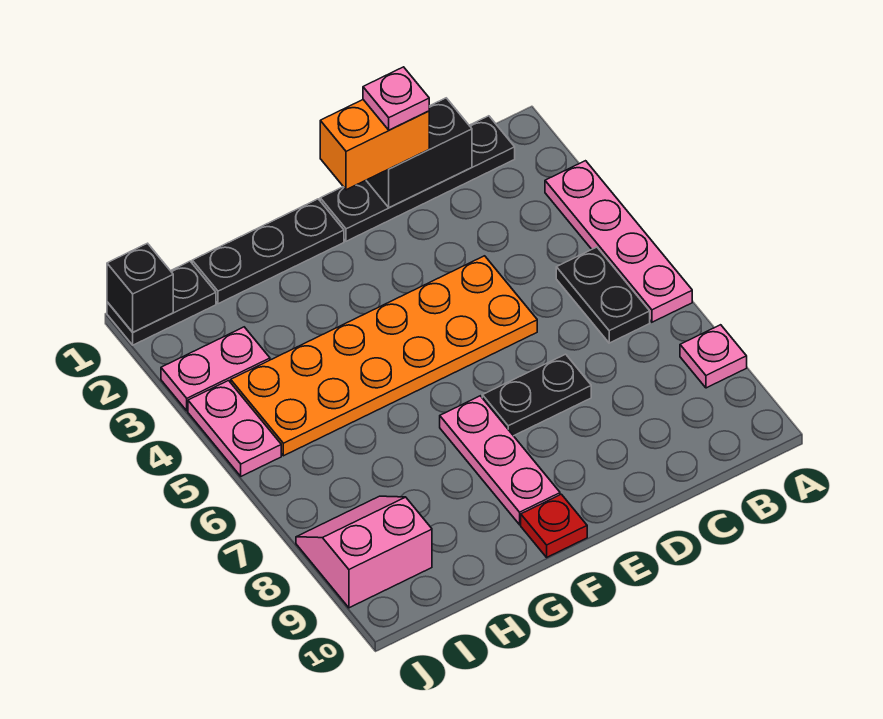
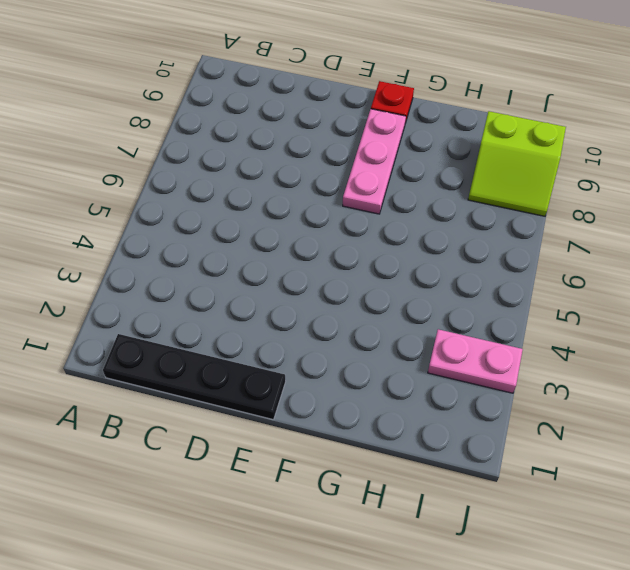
lime slope I8:J9 level 1 top 9 -> pink slope I8:J9 level 1 top 9
none -> pink plate A3:A6 level 1
none -> pink plate A8 level 1
none -> black plate B5:B6 level 1

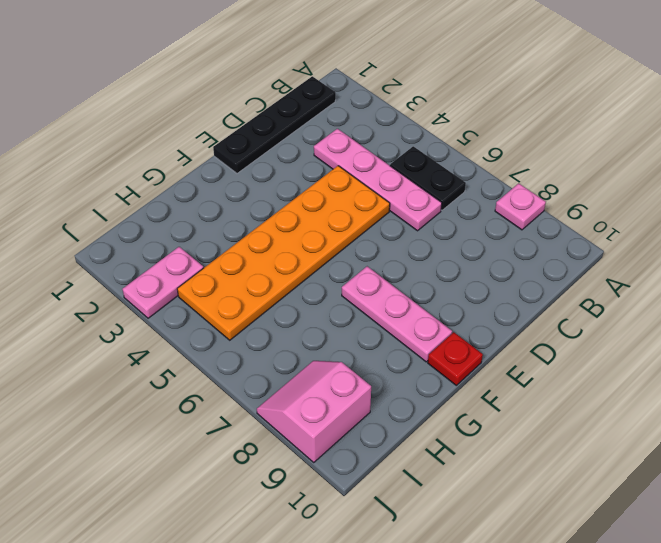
pink plate C3:C6 level 1 -> pink plate A3:A6 level 1
none -> black plate D7:E7 level 1
none -> black plate F1:H1 level 1
none -> black plate I1:J1 level 1

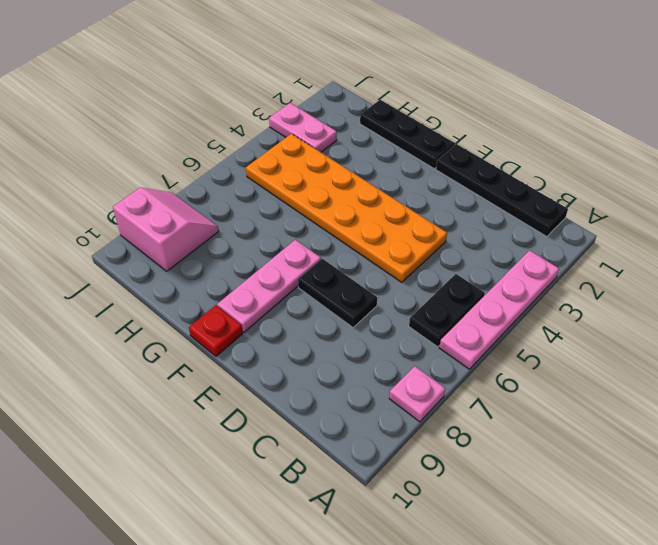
none -> black plate I1:J1 level 1
none -> pink plate J4:J5 level 1
none -> black brick C1:D1 level 2

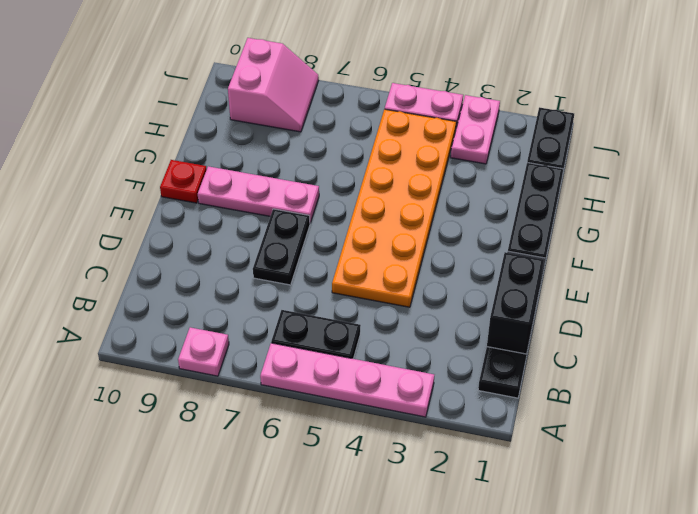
none -> black brick J1 level 2
none -> orange brick D1:E1 level 3
none -> pink plate D1 level 4

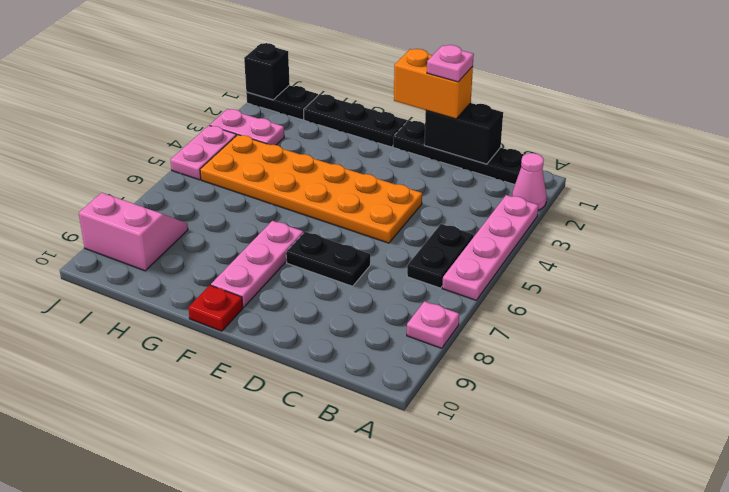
pink cone A2 level 1 -> none

